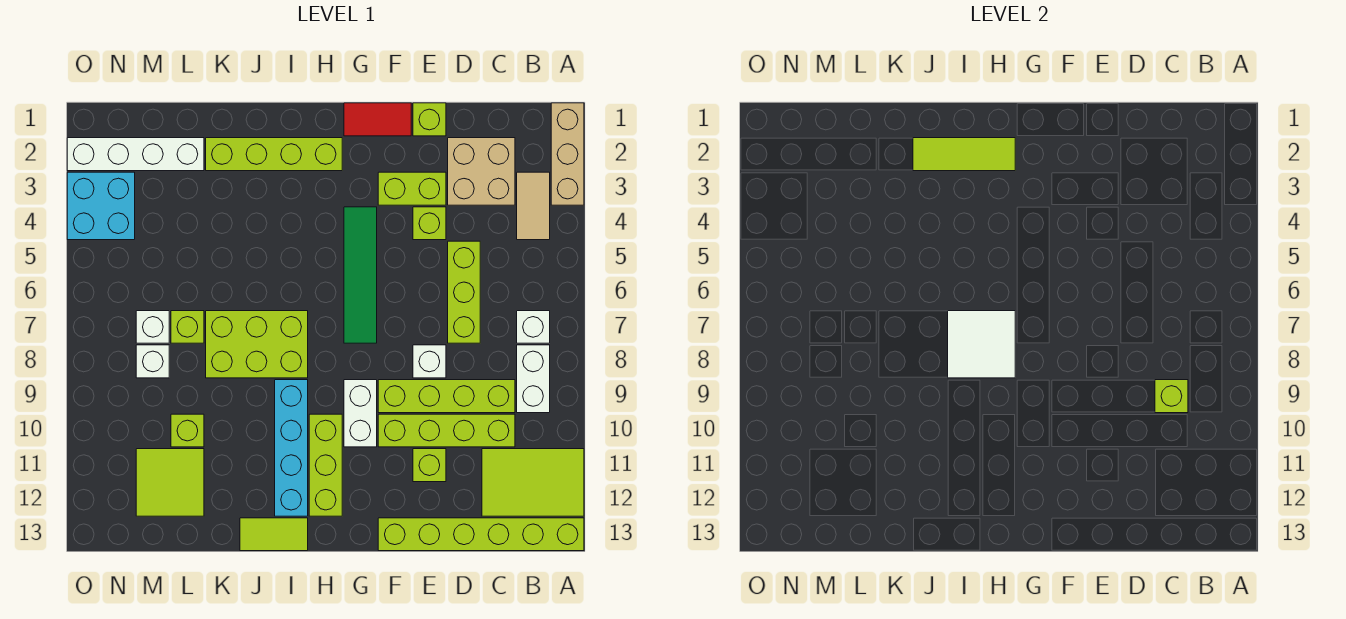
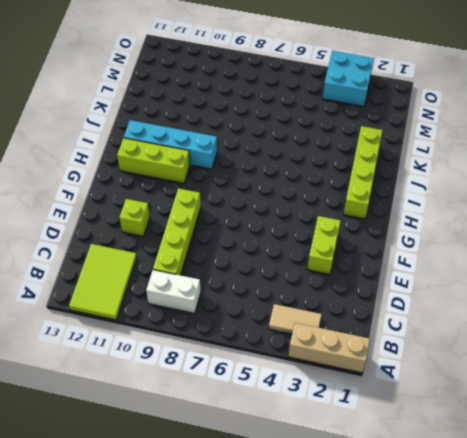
none -> lime brick A13:F13 level 1
none -> white brick B7 level 1
none -> tan brick C2:D3 level 1
none -> lime brick C10:F10 level 1

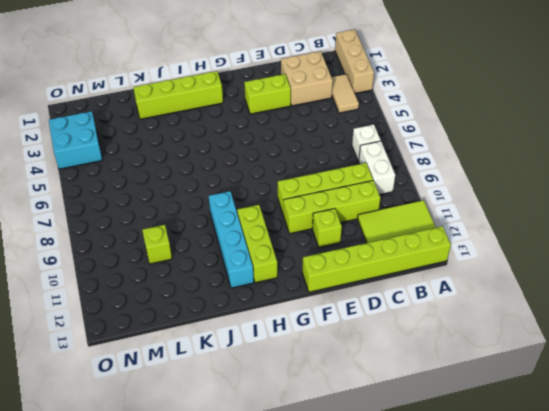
none -> lime brick D5:D7 level 1
none -> lime brick E1 level 1
none -> lime brick E4 level 1
none -> white brick E8 level 1

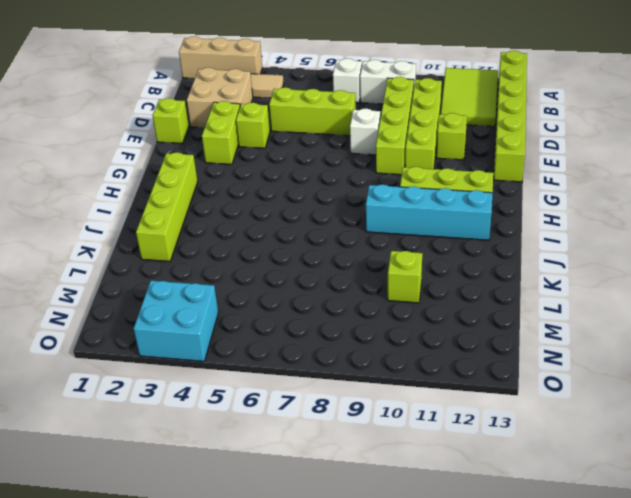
none -> red tile F1:G1 level 1
none -> green tile G4:G7 level 1
none -> white brick G9:G10 level 1
none -> lime brick I7:K8 level 1

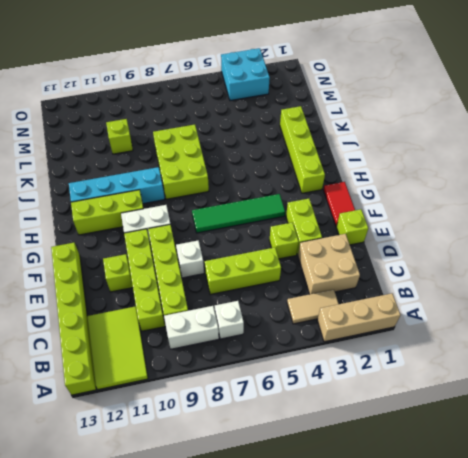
none -> lime tile I13:J13 level 1
none -> white brick L2:O2 level 1
none -> lime brick L7 level 1
none -> lime tile L11:M12 level 1

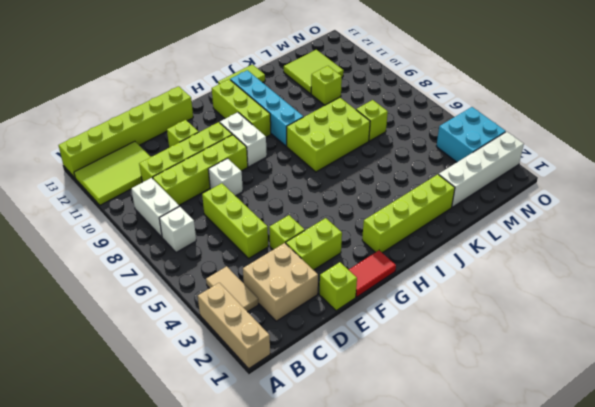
none -> green tile G4:G7 level 1
none -> white brick M7 level 1
none -> white brick M8 level 1
none -> lime brick C9 level 2

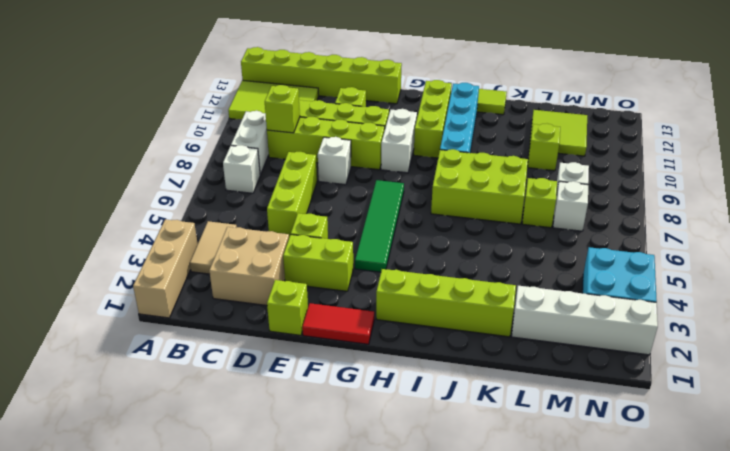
none -> lime tile H2:J2 level 2
none -> white tile H7:I8 level 2

